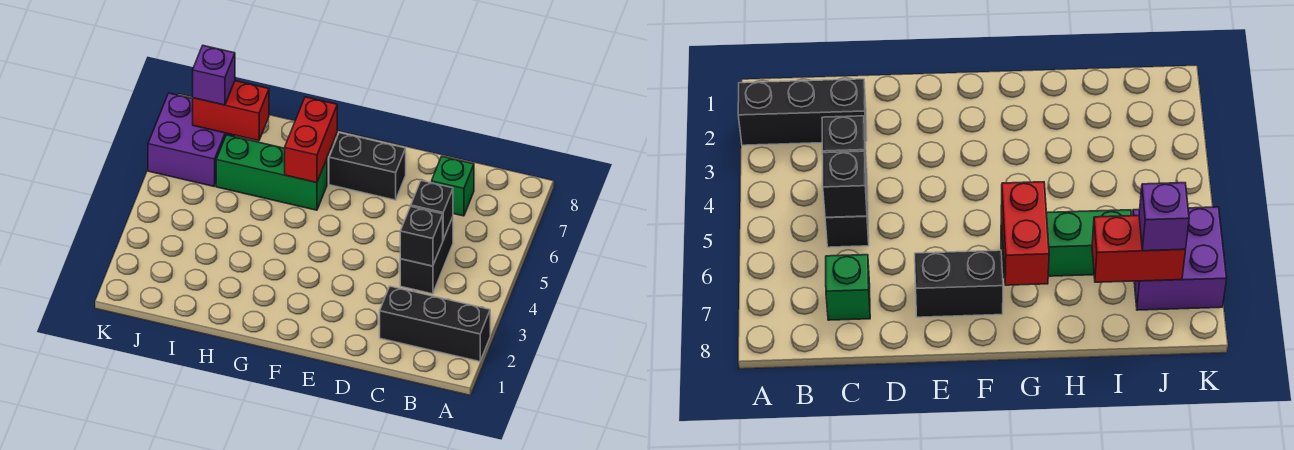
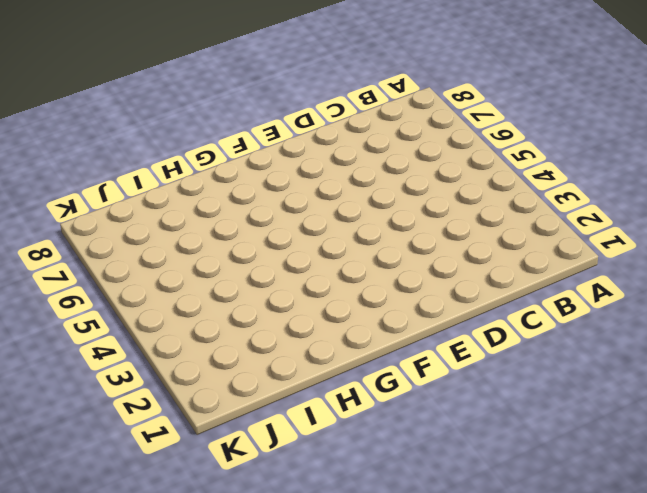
none -> black brick A2:C2 level 1
none -> black brick C4:C5 level 1

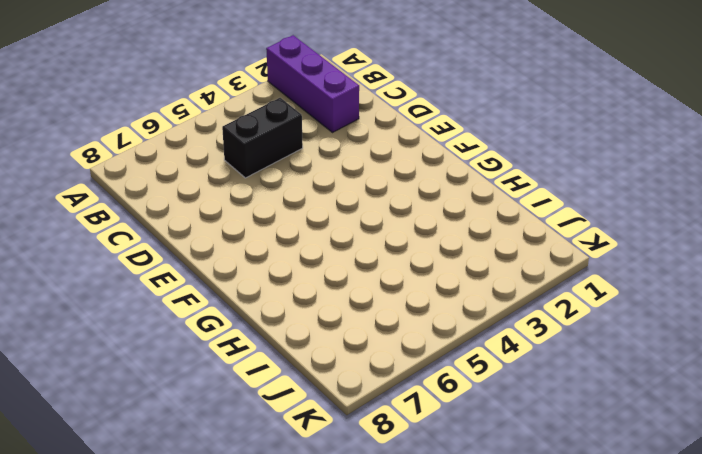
purple brick A2:C2 level 1 -> black brick A2:C2 level 1
none -> green brick C7 level 1
none -> black brick E7:F7 level 1

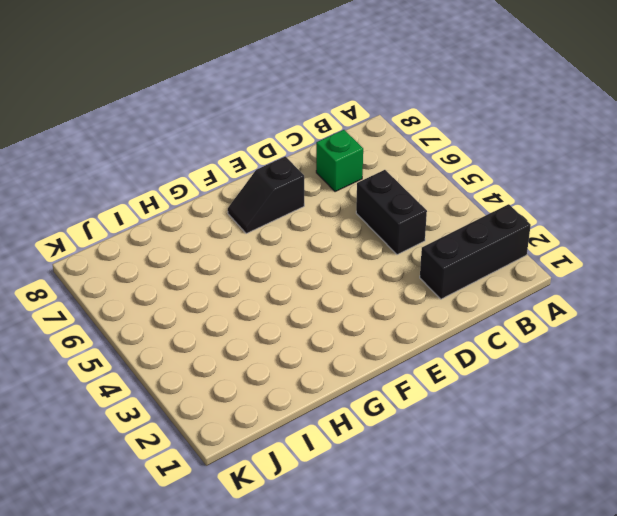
black slope E7:F7 level 1 top E -> black brick E7:F7 level 1
none -> green brick G6:I6 level 1
none -> purple brick J6:K7 level 1

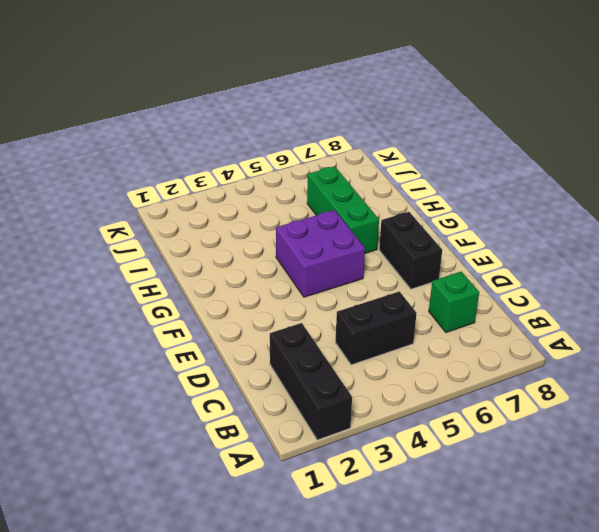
purple brick F4:G5 level 1 -> purple brick J6:K7 level 1
none -> black brick C4 level 2
none -> black brick C5 level 2

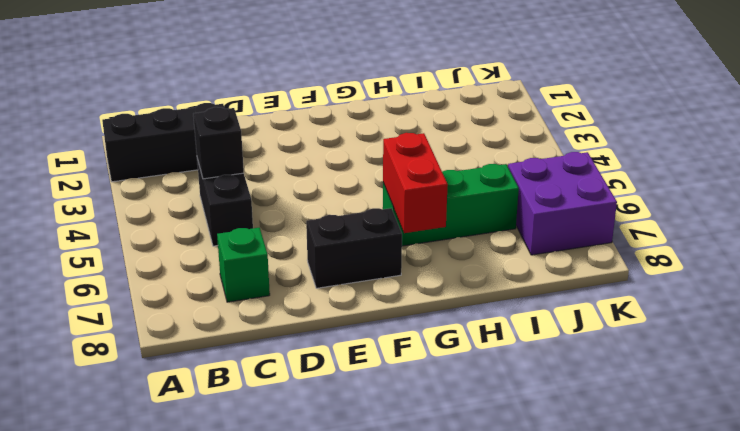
none -> black brick C5 level 2
none -> red brick I7:J7 level 2

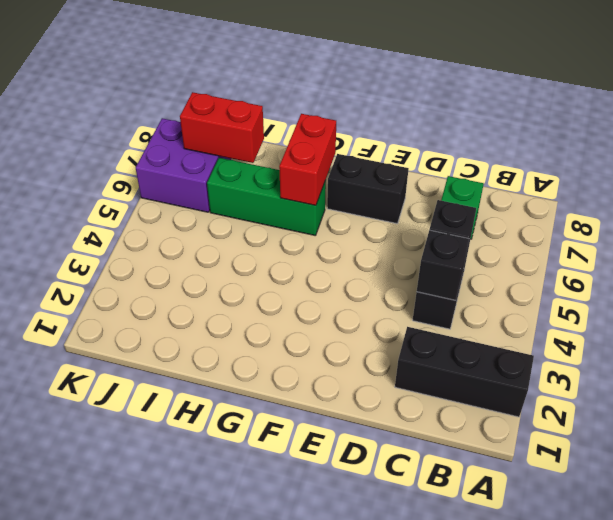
none -> purple brick J7 level 3

